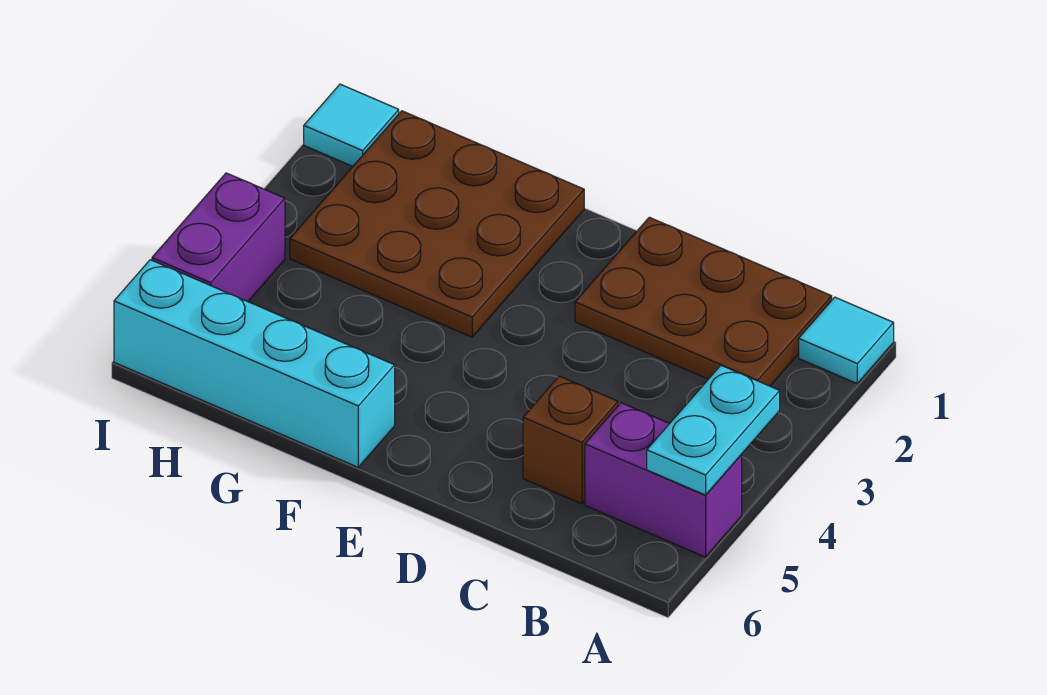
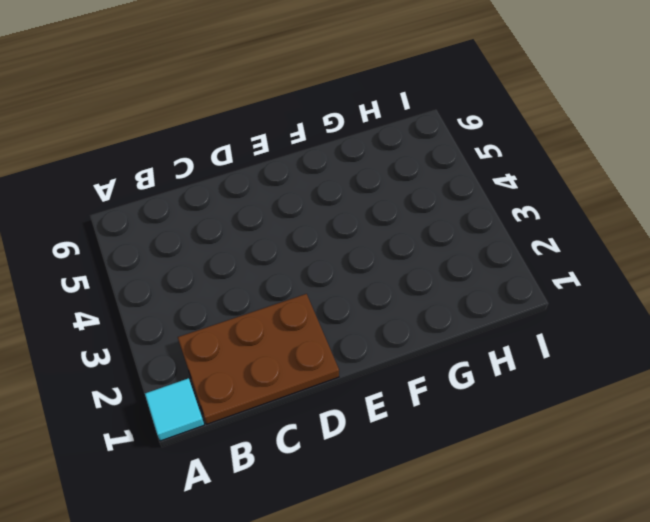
none -> purple brick A5:B5 level 1
none -> brown brick C5 level 1

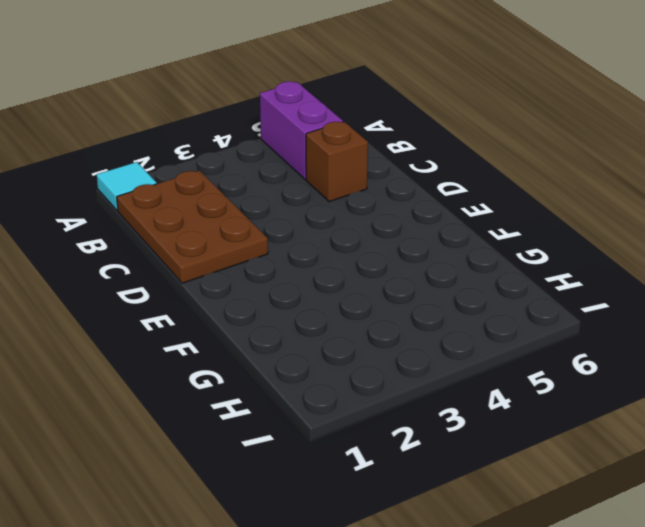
none -> brown plate F1:H3 level 1
none -> cyan brick F6:I6 level 1

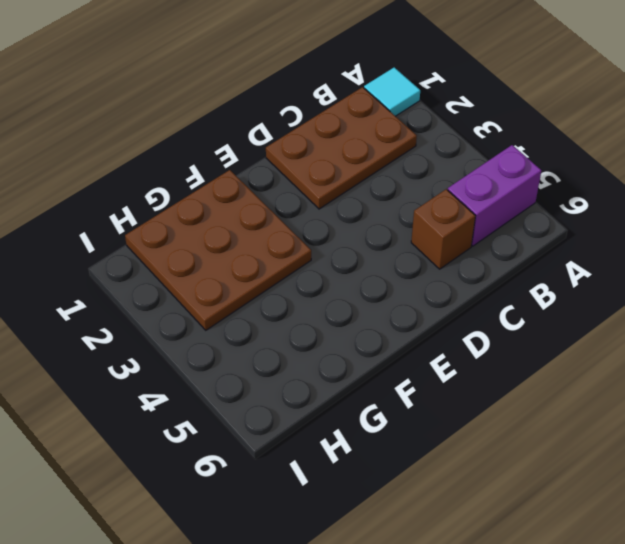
none -> cyan brick F6:I6 level 1
none -> cyan tile I1 level 1

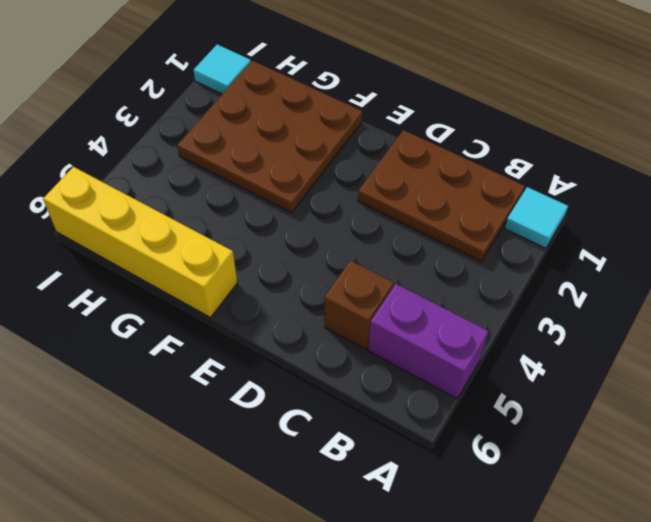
yellow brick F6:I6 level 1 -> cyan brick F6:I6 level 1
none -> purple brick I4:I5 level 1
none -> cyan plate A4:A5 level 2

